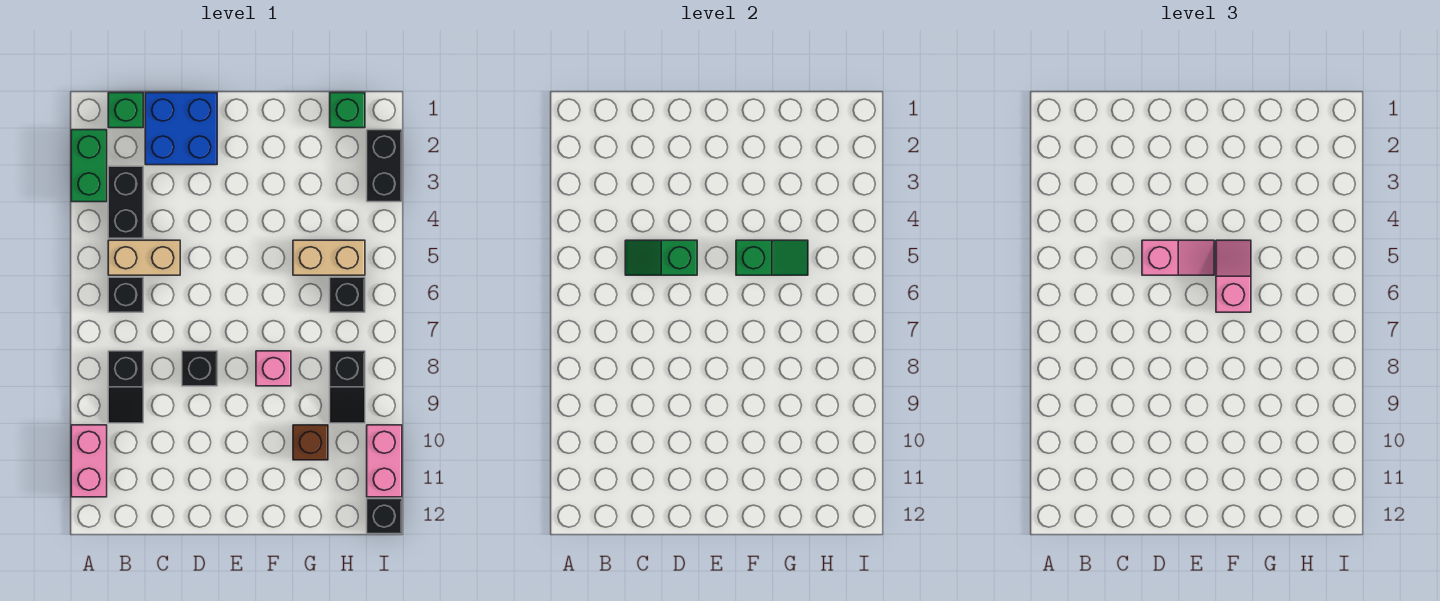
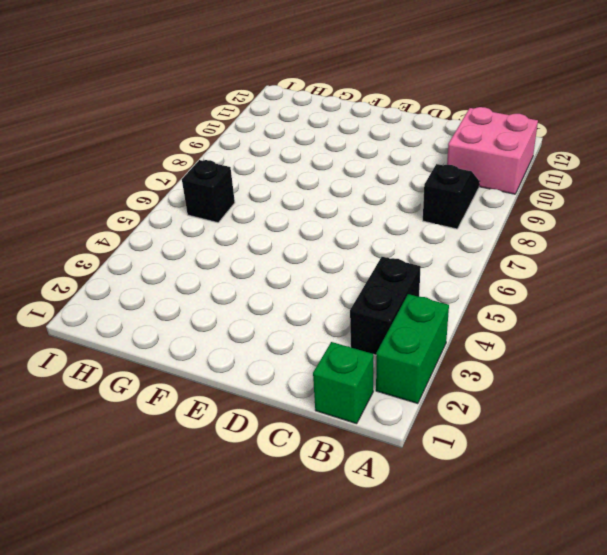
pink brick A10:B11 level 1 -> pink brick A10:A11 level 1
none -> tan brick B5:C5 level 1
none -> black brick B6 level 1
none -> blue brick C1:D2 level 1

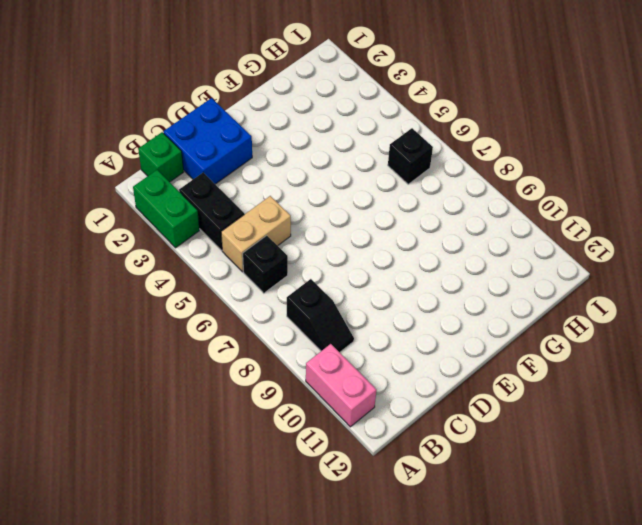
none -> black brick D8 level 1
none -> pink brick F8 level 1
none -> tan brick G5:H5 level 1

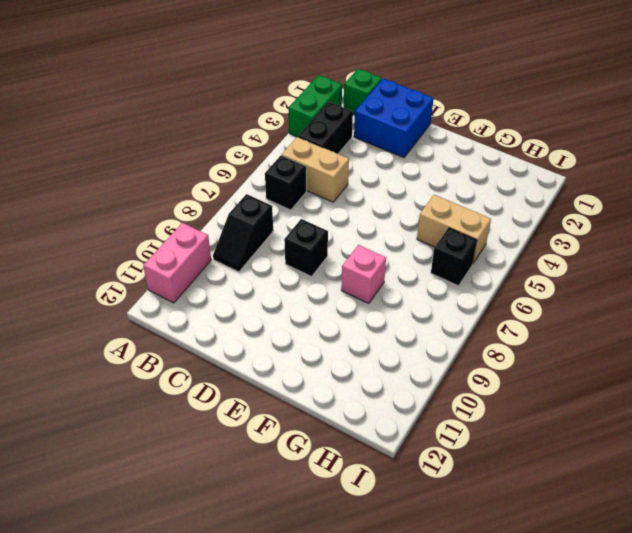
none -> brown brick G10 level 1
none -> green brick H1 level 1
none -> black slope H8:H9 level 1 top 8

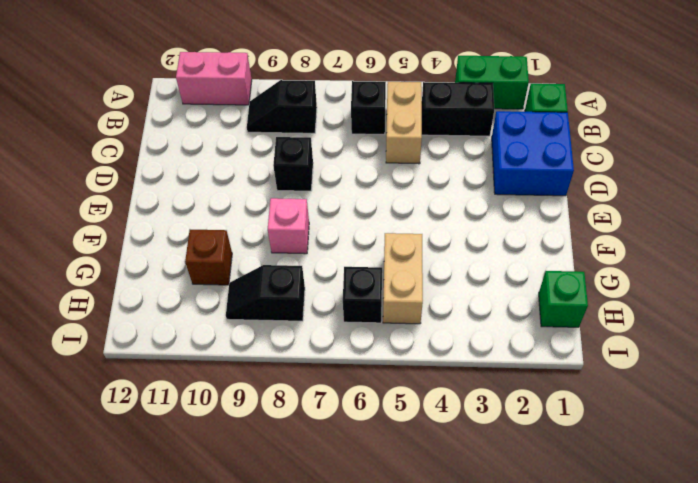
none -> black brick I2:I3 level 1
none -> pink brick I10:I11 level 1
none -> black brick I12 level 1

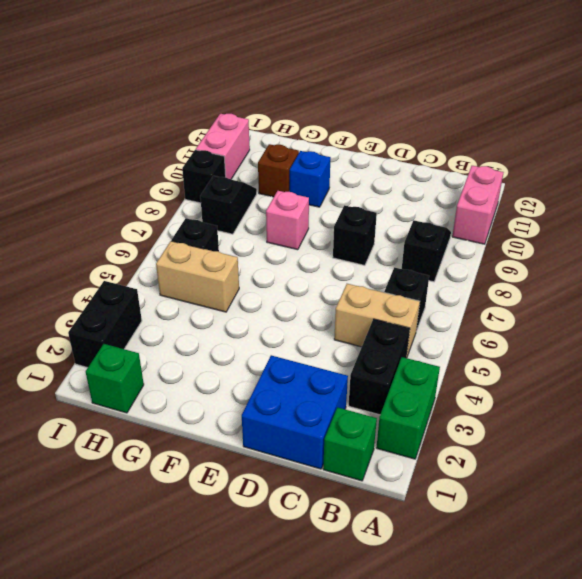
blue brick F10 level 1 -> none
black brick I9 level 1 -> black brick I12 level 1
none -> green slope C5:D5 level 2 top D
none -> green slope F5:G5 level 2 top F
none -> pink slope D5:E5 level 3 top D

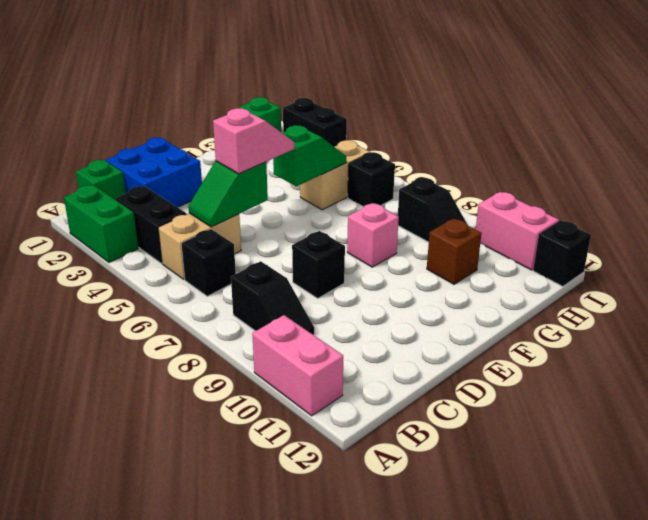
none -> pink slope F5:F6 level 3 top 6

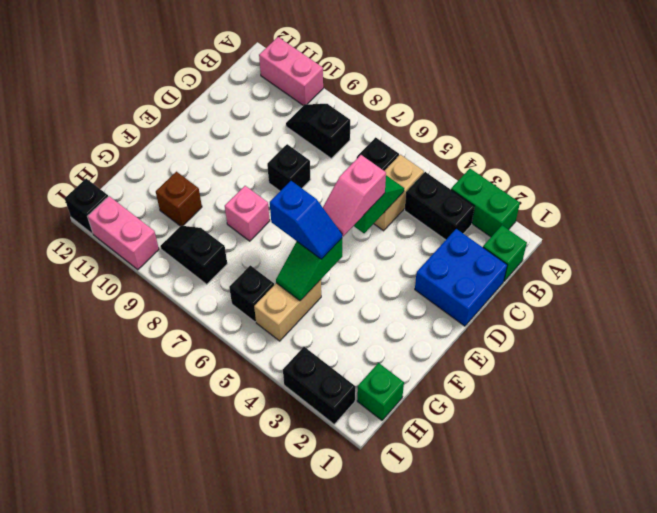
blue slope F5:F6 level 3 top 6 -> pink slope F5:F6 level 3 top 6

